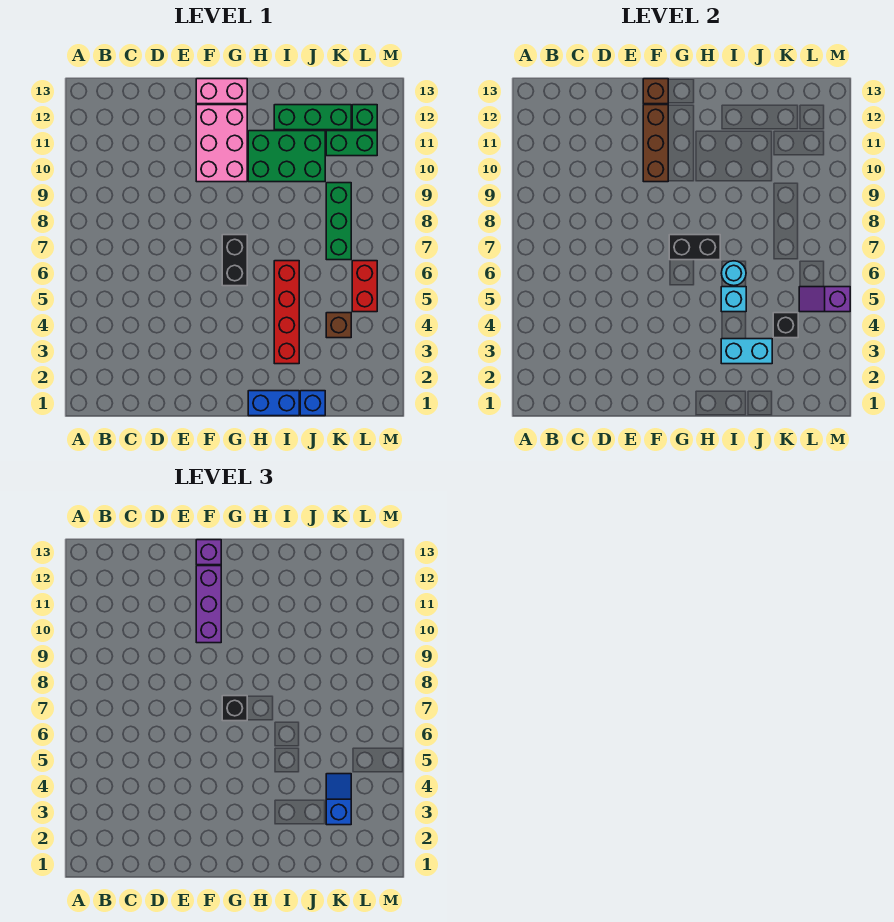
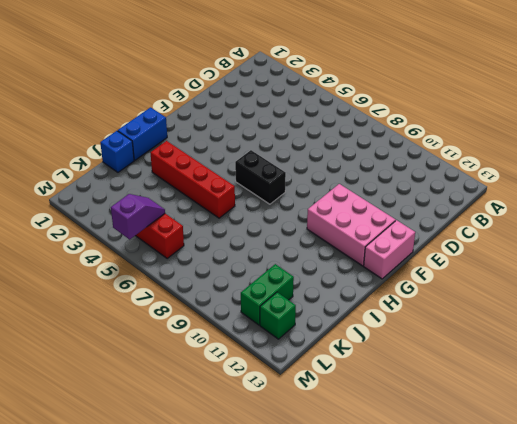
none -> green brick H10:J11 level 1
none -> green brick I12:K12 level 1
none -> brown brick K4 level 1

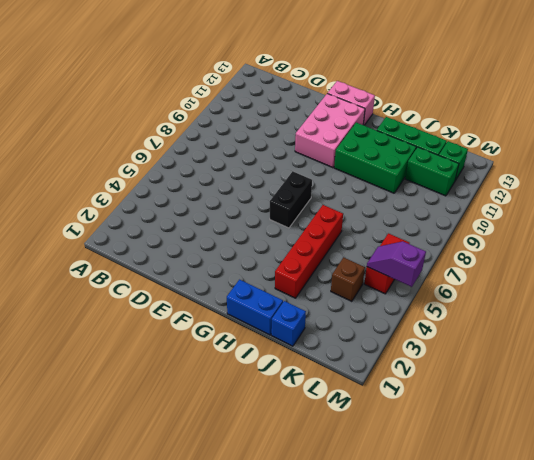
none -> green brick K7:K9 level 1
none -> brown brick F10:F12 level 2
none -> brown brick F13 level 2

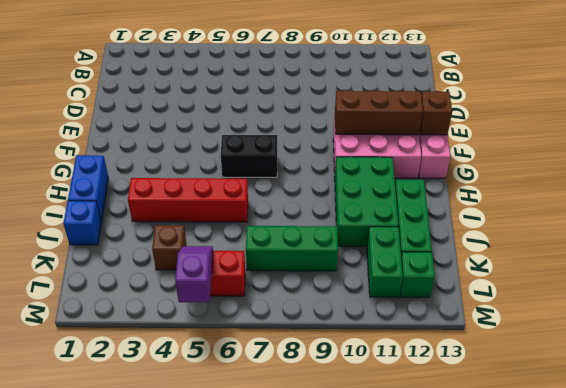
none -> black brick G7:H7 level 2
none -> cyan brick I3:J3 level 2
none -> cyan brick I5 level 2

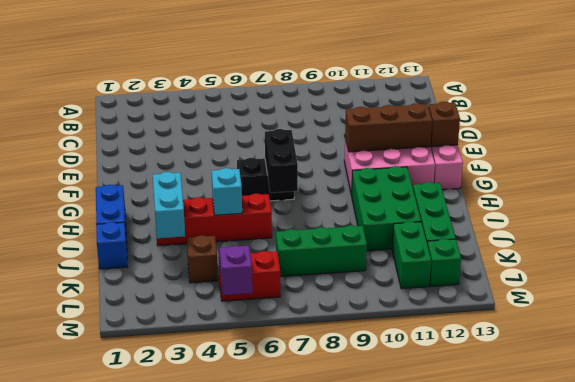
none -> cyan round brick I6 level 2
none -> black brick K4 level 2
none -> purple brick F10:F12 level 3

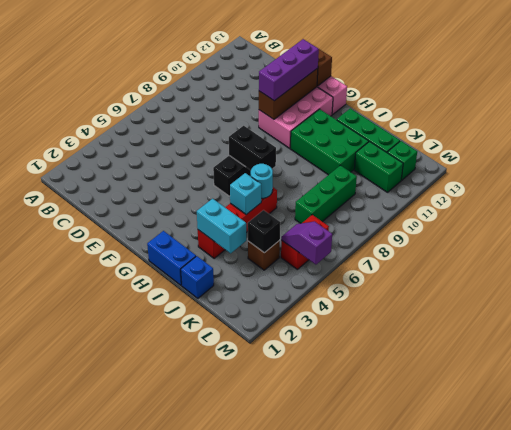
none -> purple brick F13 level 3
none -> black brick G7 level 3
none -> blue slope K3:K4 level 3 top 3

